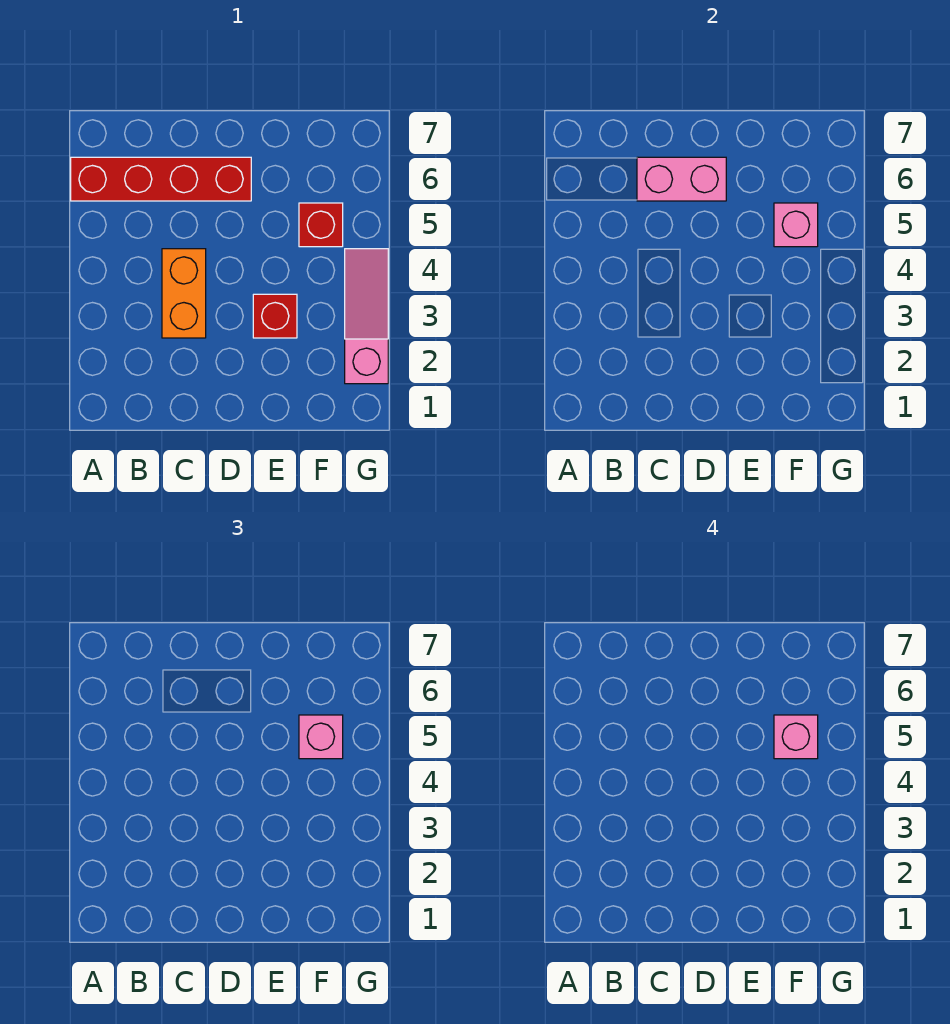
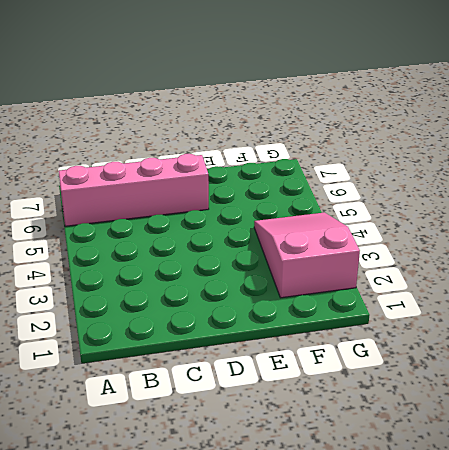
pink brick A6:D6 level 1 -> red brick A6:D6 level 1
pink slope F2:G4 level 1 top 2 -> pink slope G2:G4 level 1 top 2
none -> orange brick C3:C4 level 1
none -> red brick E3 level 1

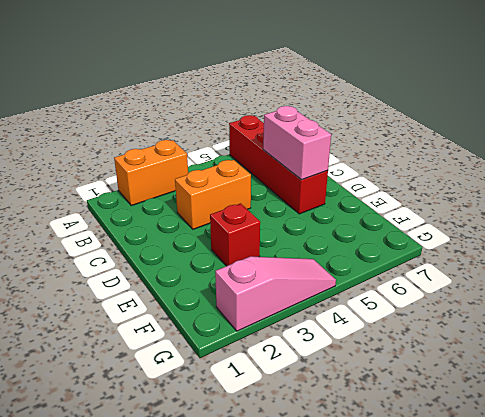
orange brick A2:A3 level 1 -> none
none -> red brick F5 level 1
none -> pink brick F5 level 2

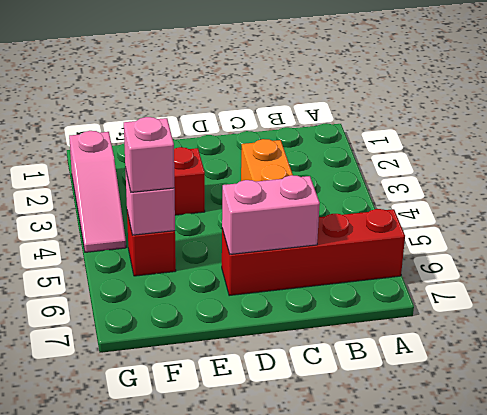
none -> pink brick F5 level 4

